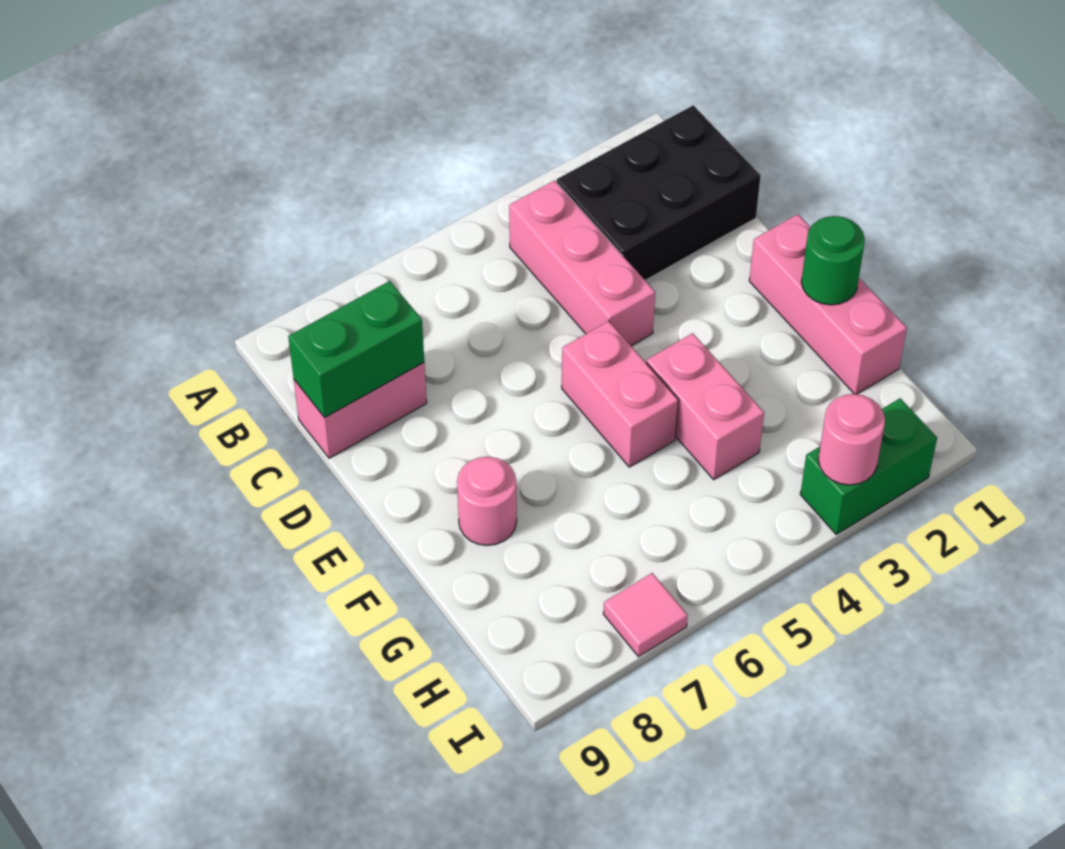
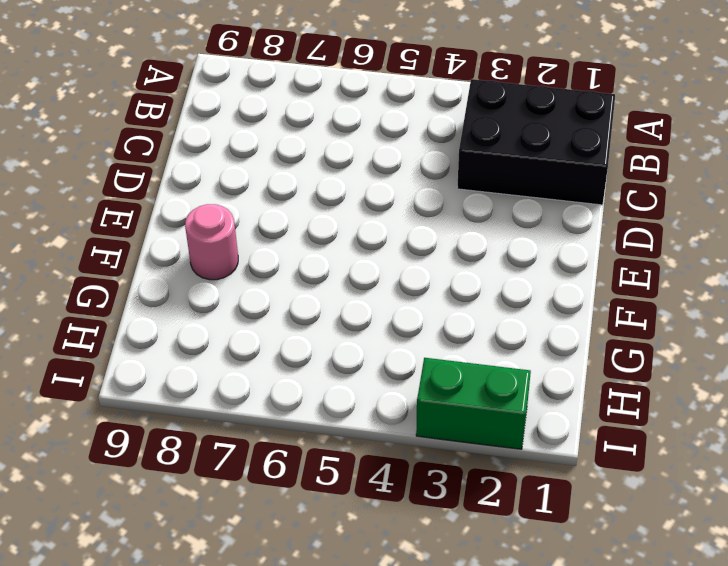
none -> pink brick B4:D4 level 1
none -> pink brick C8:C9 level 1
none -> pink brick E1:G1 level 1

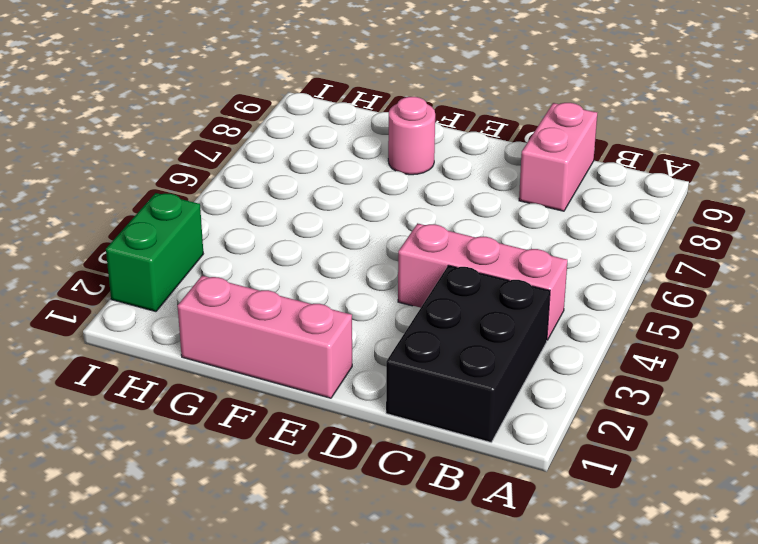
none -> pink brick E5:F5 level 1
none -> pink brick F4:G4 level 1
none -> pink tile I7 level 1

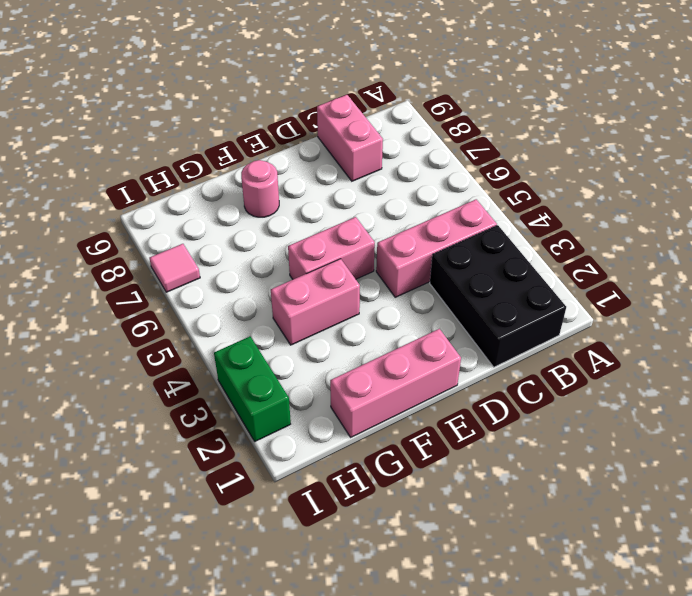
none -> green brick C8:C9 level 2
none -> green round brick F1 level 2
none -> pink round brick I3 level 2

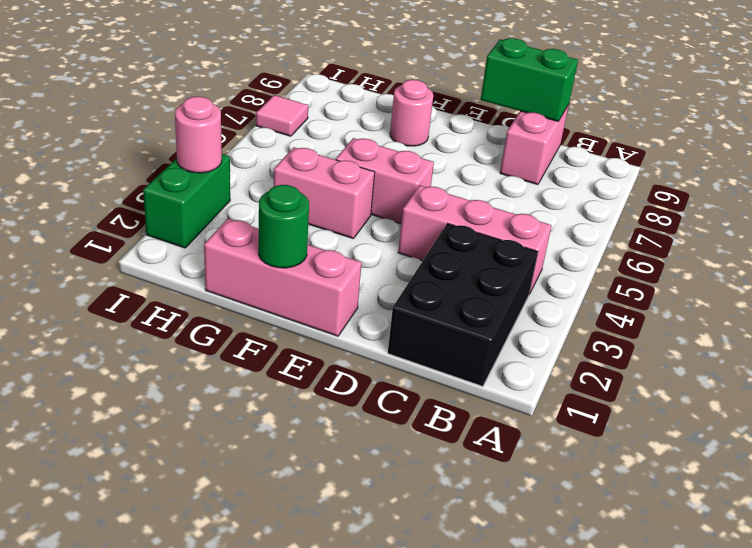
green brick C9:D9 level 2 -> green brick C8:C9 level 2

